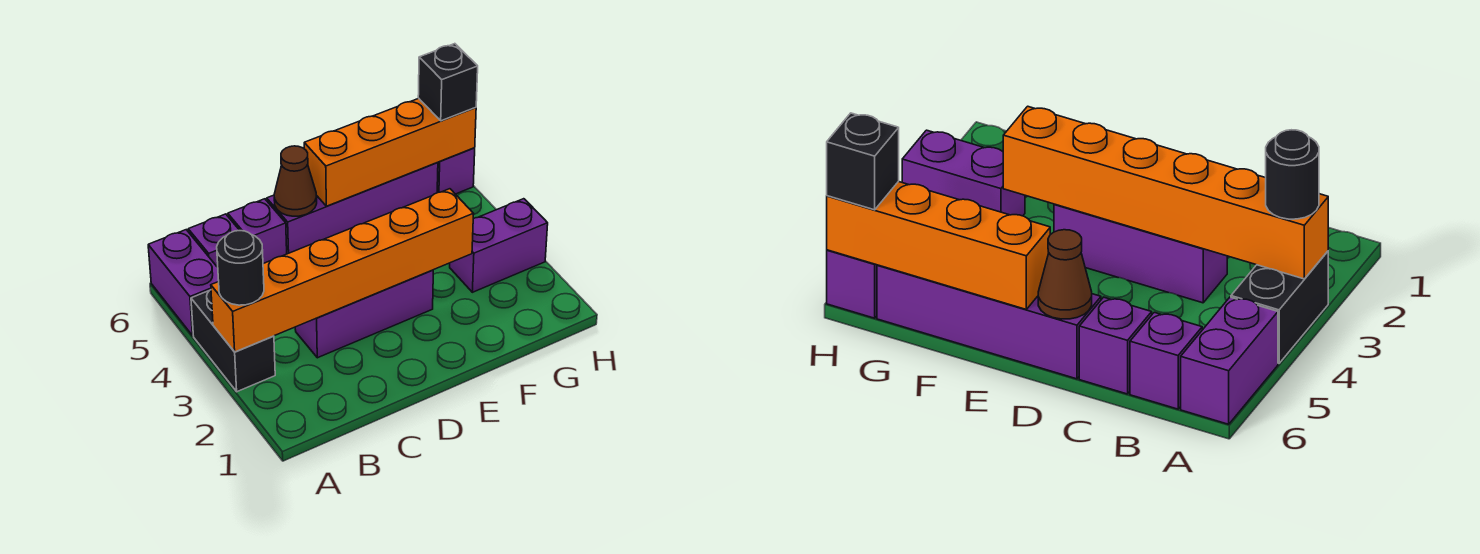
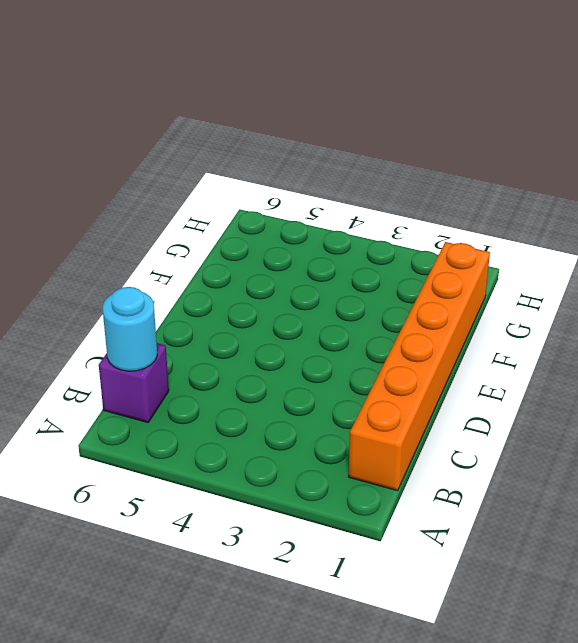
orange brick B1:G1 level 1 -> orange brick A3:F3 level 2
cyan round brick B6 level 2 -> none
none -> black brick A3:A4 level 1
none -> purple brick A5:A6 level 1
none -> purple brick C3:E3 level 1

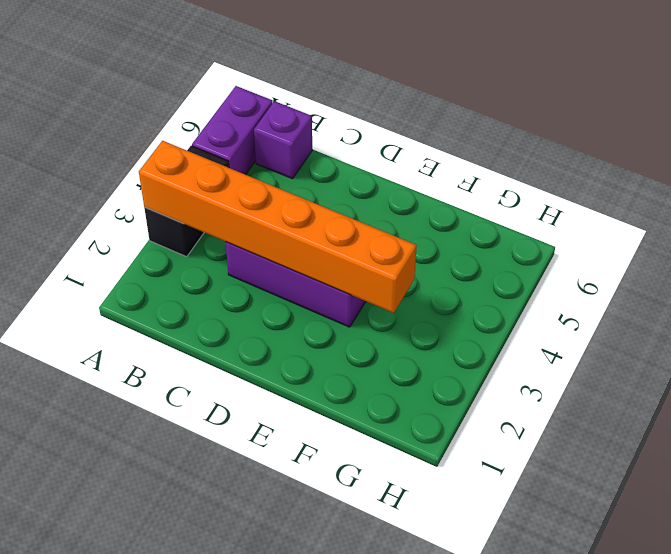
none -> purple brick C6 level 1
none -> purple brick D6:G6 level 1
none -> purple brick G3:H3 level 1

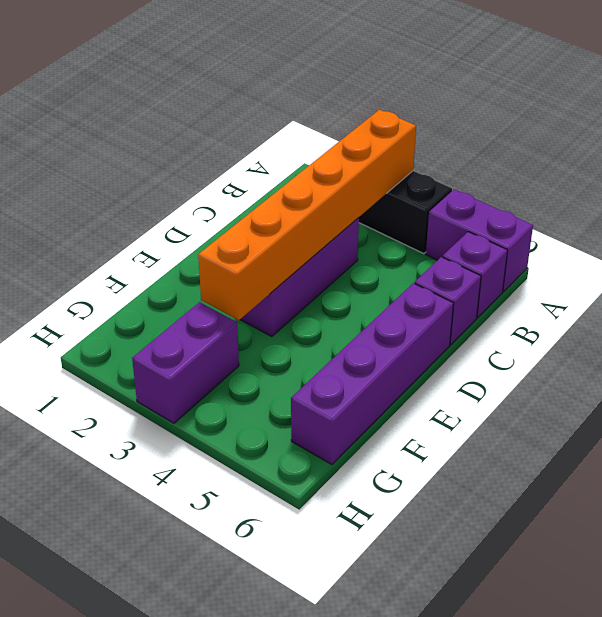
none -> purple brick H6 level 1
none -> brown cone D6 level 2
none -> orange brick E6:H6 level 2

